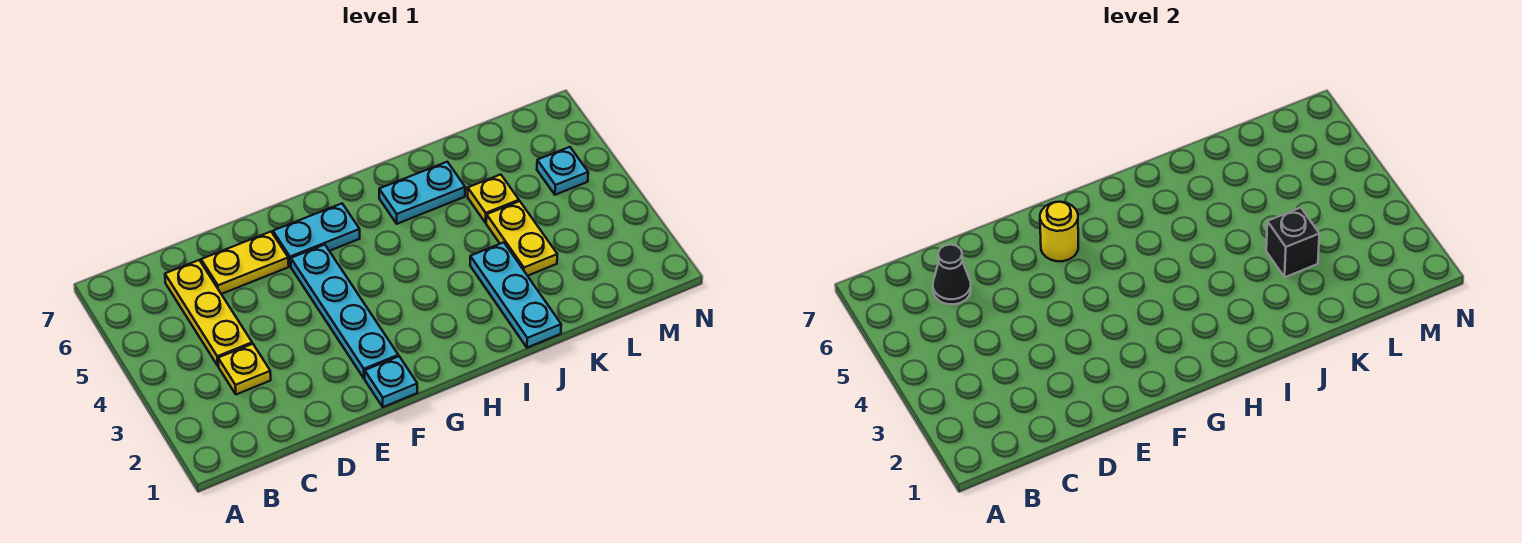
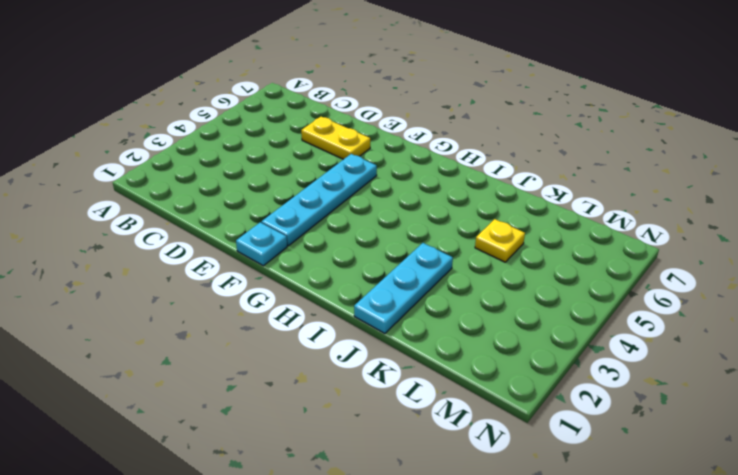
none -> yellow plate C3 level 1
none -> yellow plate C4:C6 level 1
none -> cyan plate F6:G6 level 1

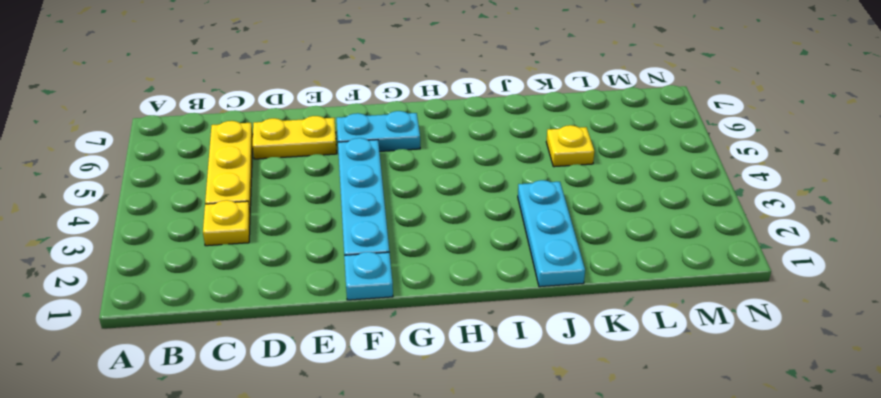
none -> cyan plate I6:J6 level 1
none -> yellow plate K3:K4 level 1
none -> cyan plate M5 level 1

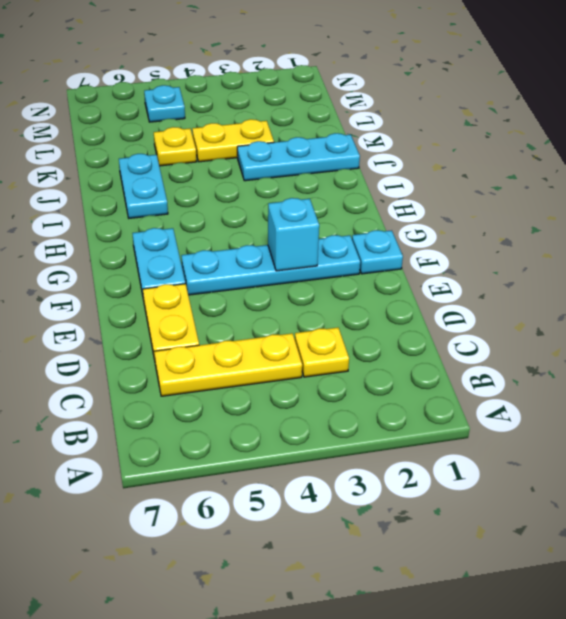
cyan brick F3 level 2 -> none
none -> black cone C6 level 2
none -> yellow round brick F6 level 2
none -> black brick K3 level 2

